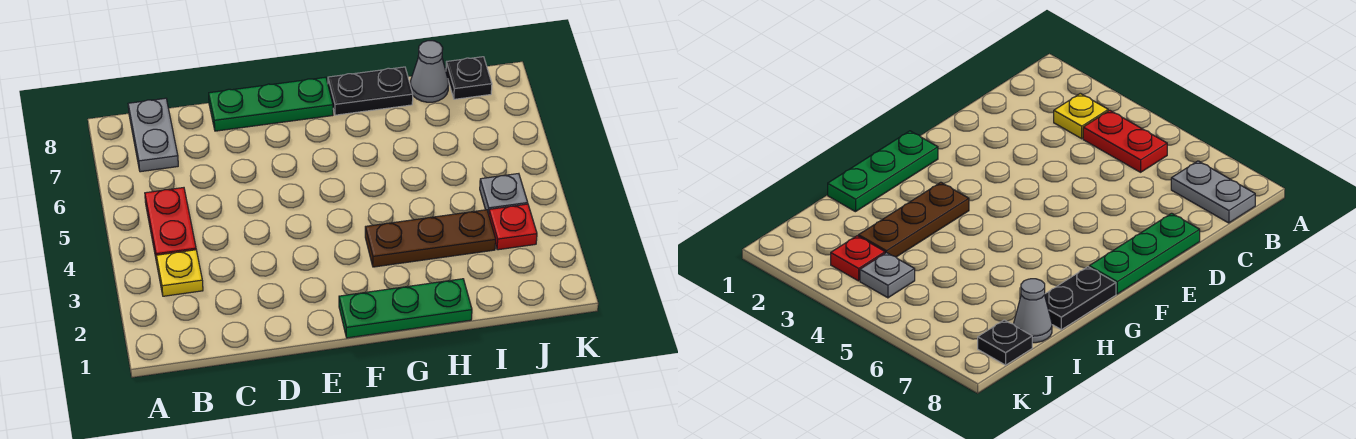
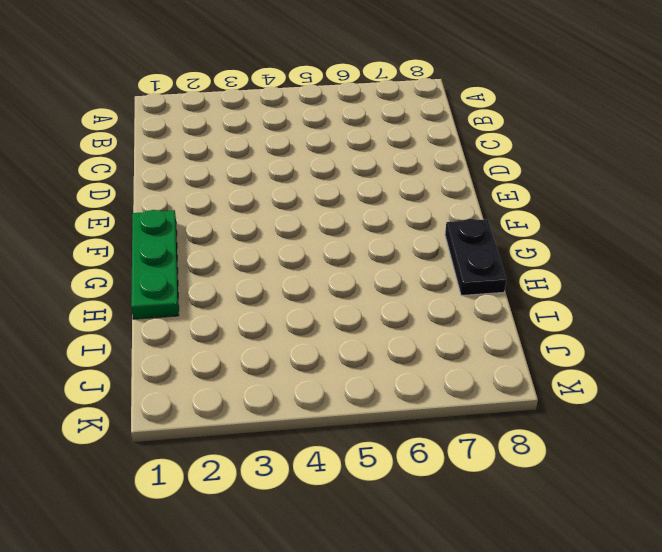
none -> yellow plate B3 level 1
none -> red plate B4:B5 level 1

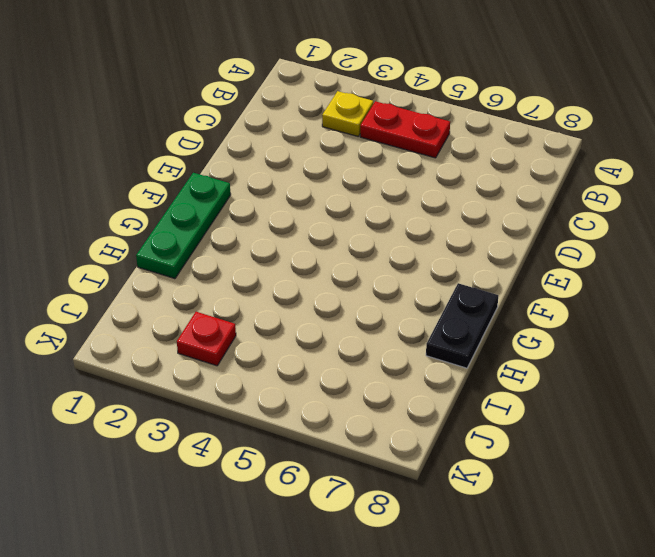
none -> grey plate B7:B8 level 1
none -> green plate D8:F8 level 1

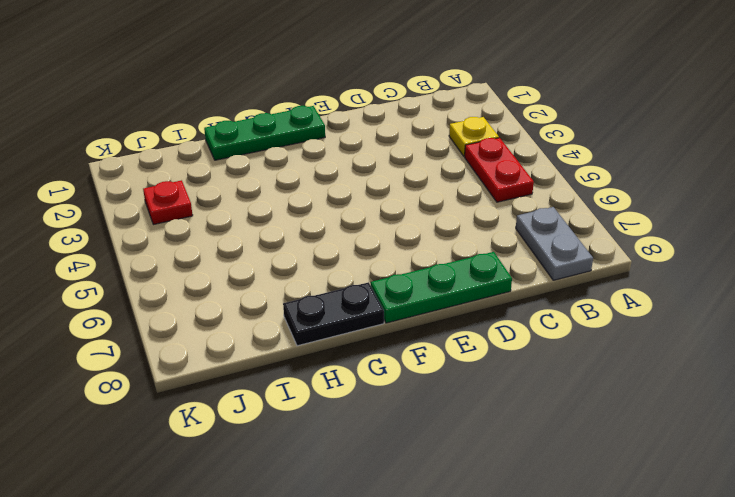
none -> brown plate G3:I3 level 1
none -> grey cone I8 level 1

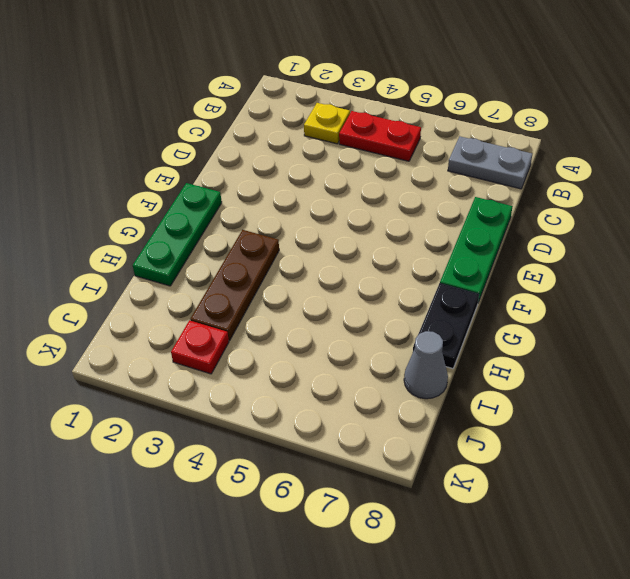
none -> grey plate J4 level 1
none -> black plate J8 level 1

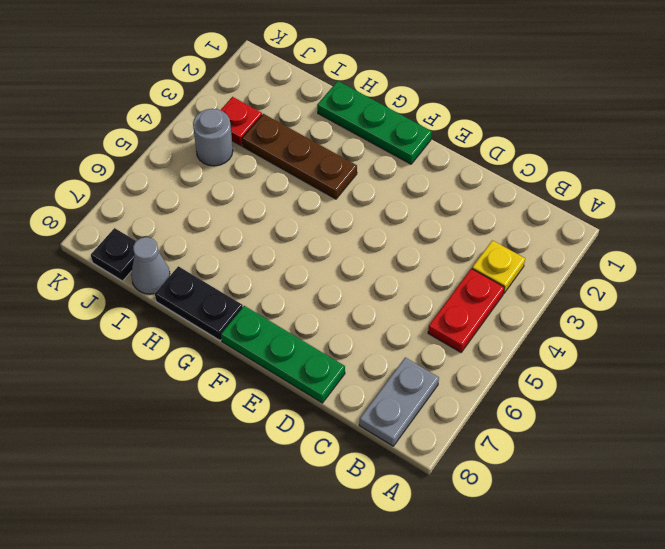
grey round brick J4 level 1 -> grey plate J4 level 1

